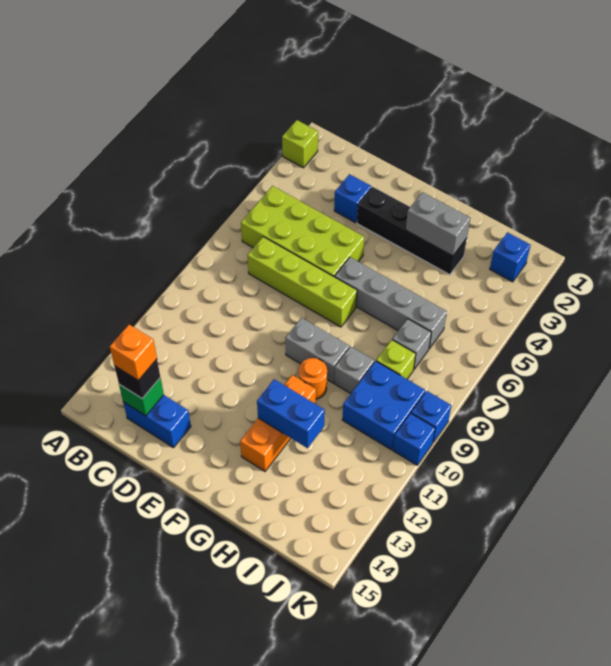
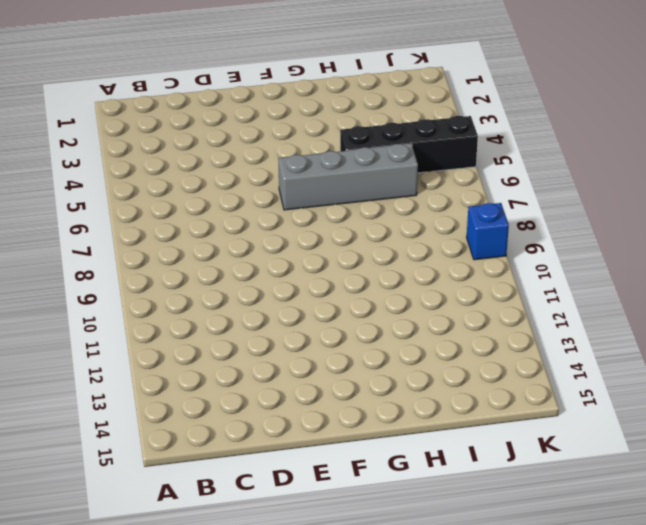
black brick H5:K5 level 1 -> black brick E3:H3 level 1
none -> lime brick A2 level 1
none -> lime brick B5:E6 level 1
none -> lime brick C7:F7 level 1

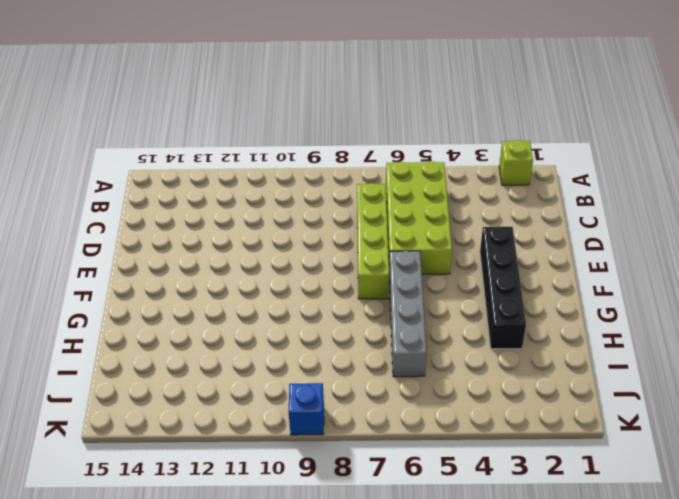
none -> blue brick C14:D14 level 1
none -> blue brick D3 level 1
none -> grey brick F9:G9 level 1

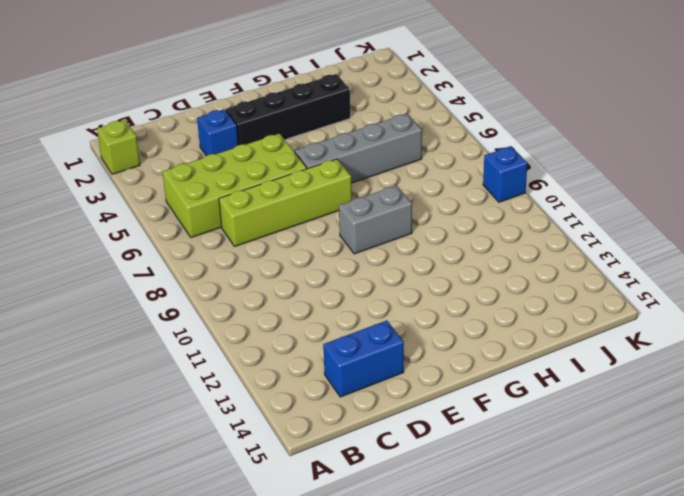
none -> orange round brick G10 level 1
none -> orange brick G11:G13 level 1
none -> grey brick H9 level 1

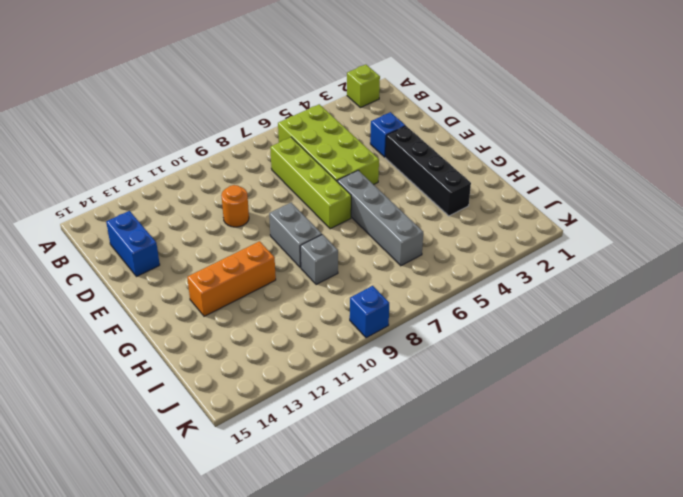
orange round brick D10 level 1 -> orange round brick G10 level 1
none -> grey brick I7 level 1
none -> lime brick I8 level 1
none -> blue brick I9:J10 level 1

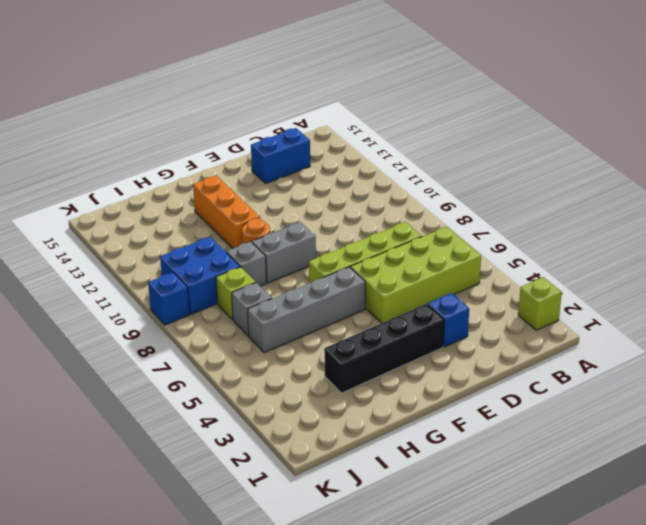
none -> blue brick J2 level 1
none -> blue brick K10 level 1
none -> green brick C14 level 2

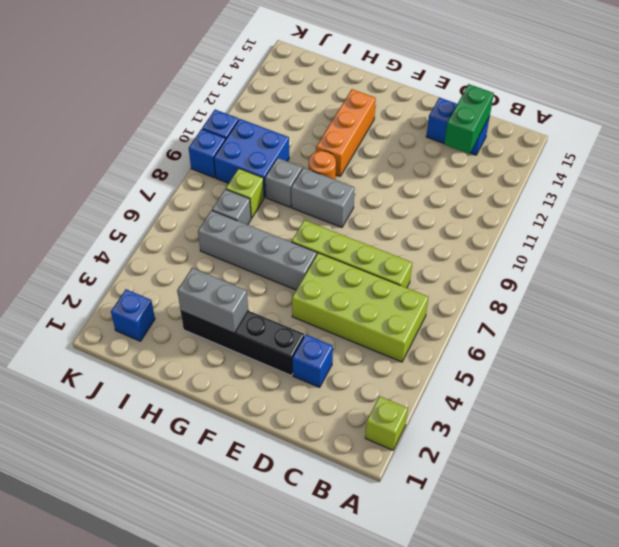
green brick C13:C14 level 2 -> green brick C14 level 2
none -> blue brick G12:H12 level 2
none -> black brick C14 level 3
none -> orange brick C14 level 4

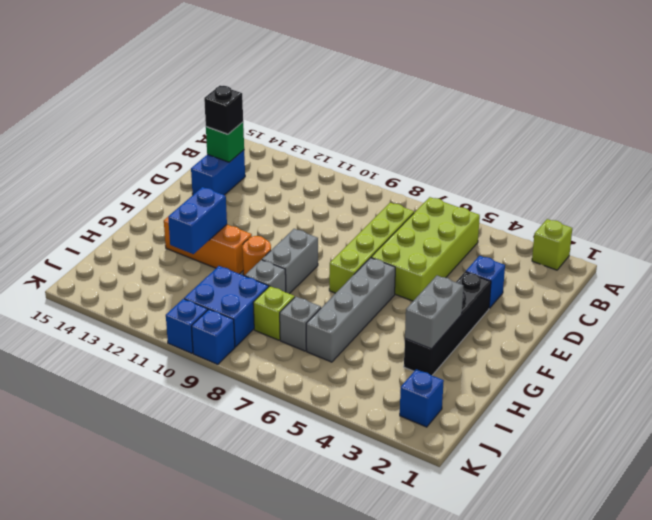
none -> orange brick C14 level 4

